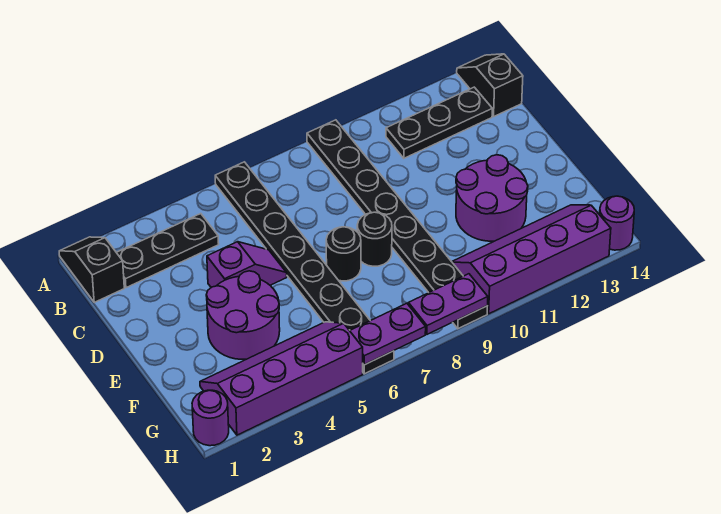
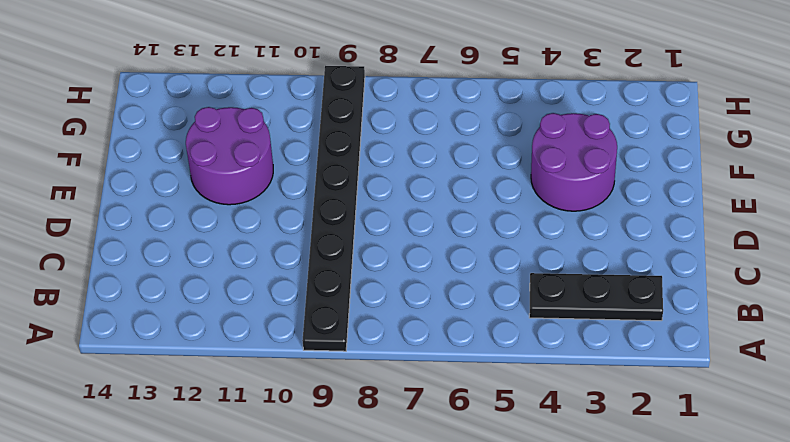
none -> black slope A1:B1 level 1 top B
none -> black plate A6:H6 level 1
none -> black slope A14:B14 level 1 top B

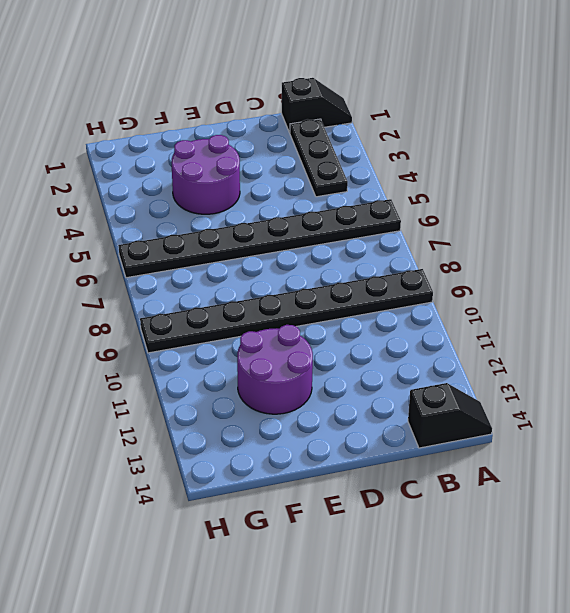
none -> black plate B11:B13 level 1
none -> purple slope D4:D5 level 1 top 4
none -> black round brick E7 level 1

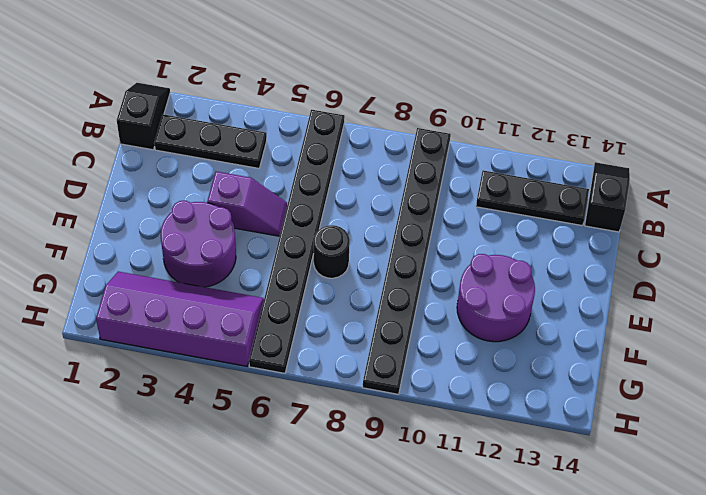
none -> black round brick E8 level 1
none -> purple slope G10:H13 level 1 top H
none -> purple round brick H1 level 1

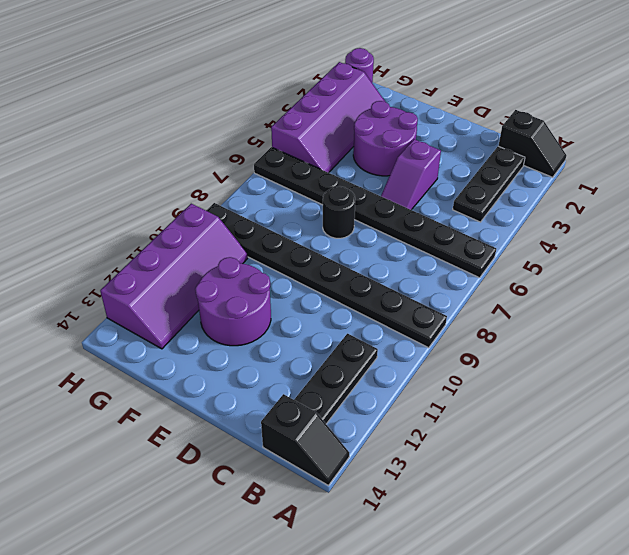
none -> black round brick E8 level 1
none -> purple round brick H14 level 1
none -> purple plate H6:H7 level 2

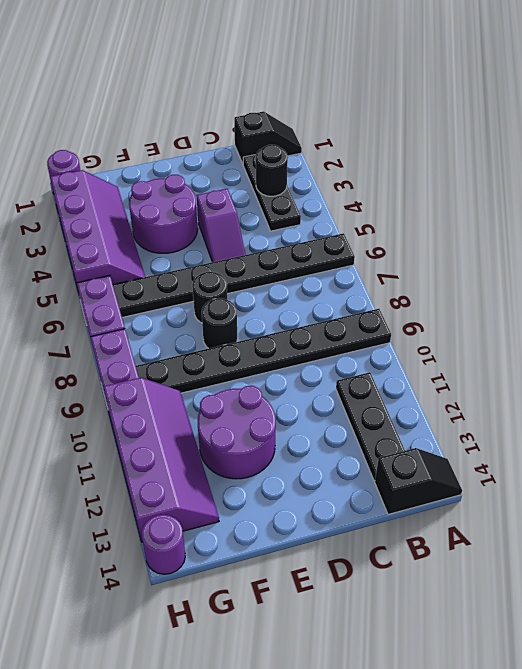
black round brick B3 level 2 -> none

